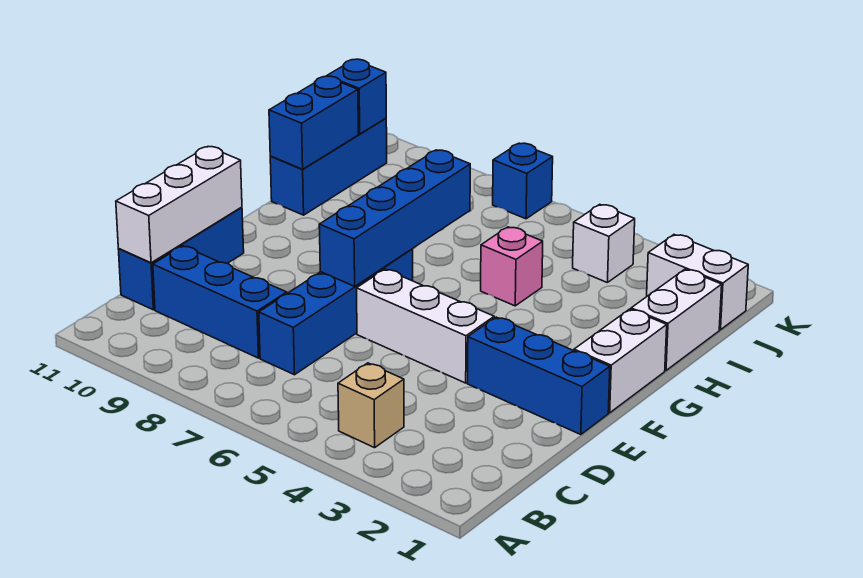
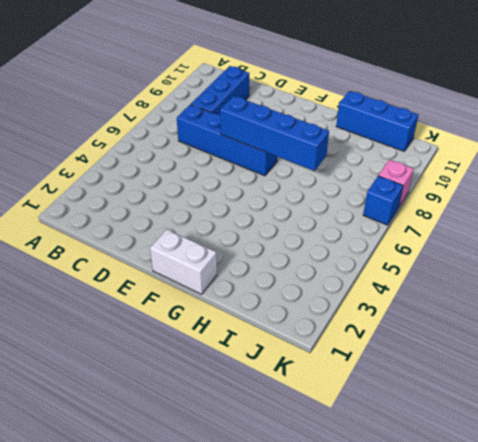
pink brick K8 level 1 -> pink brick H5 level 1
none -> tan brick B4 level 1
none -> blue brick C11:E11 level 1
none -> blue brick E1:E3 level 1

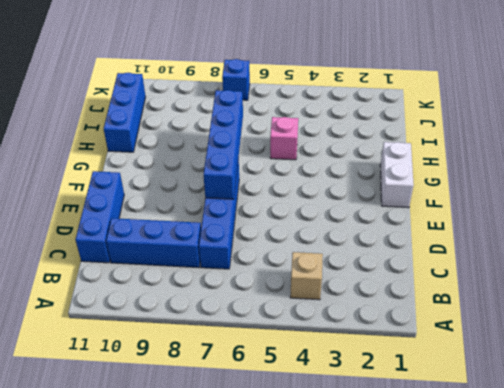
none -> blue brick E1:E3 level 1
none -> white brick E4:E6 level 1
none -> white brick H1:I1 level 1

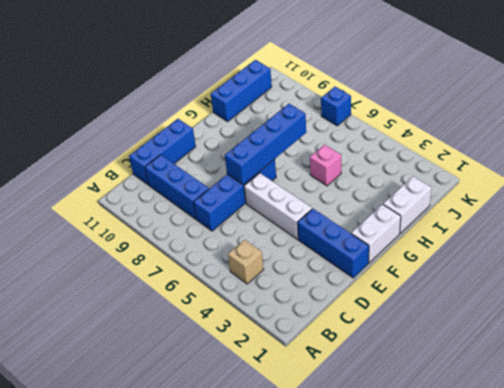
none -> white brick J1:J2 level 1
none -> white brick J4 level 1
none -> white brick C11:E11 level 2

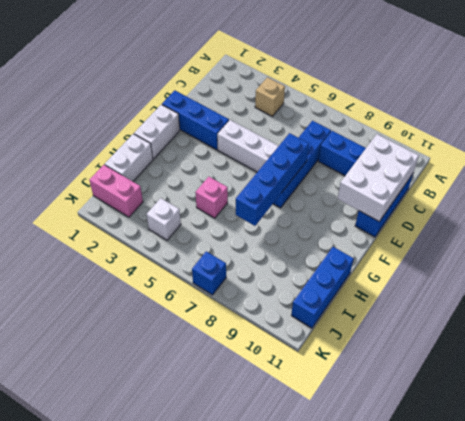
white brick C10:E11 level 2 -> white brick C11:E11 level 2
pink brick J1:J2 level 1 -> white brick J1:J2 level 1
none -> blue brick H11:I11 level 2
none -> blue brick J11 level 2

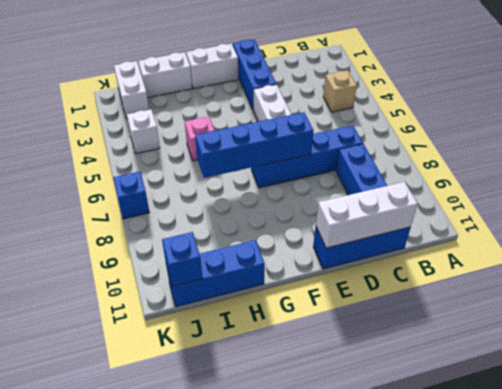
none -> blue brick H11:I11 level 2

